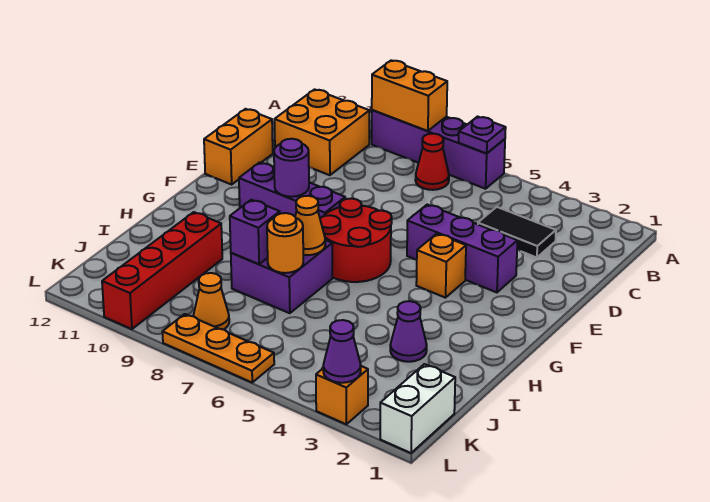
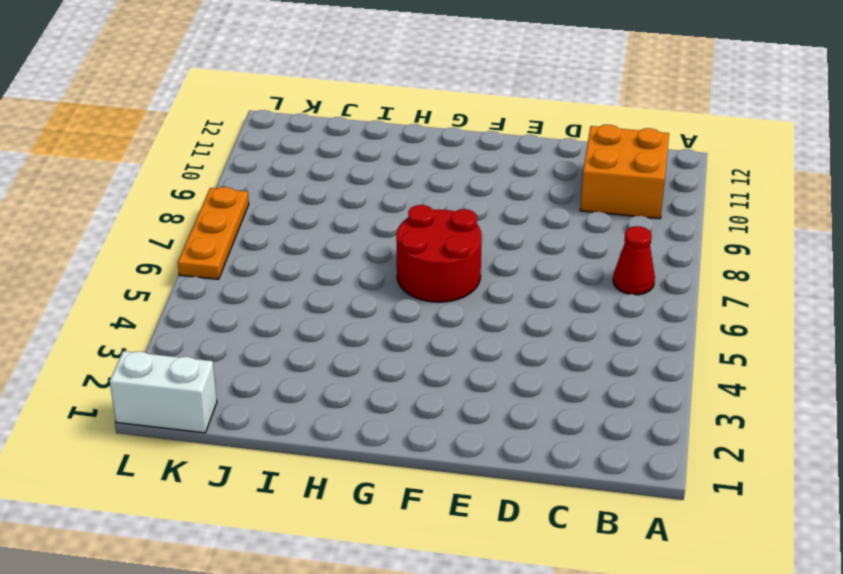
none -> purple brick A6:A9 level 1
none -> black tile C3:C4 level 1
none -> orange brick D12:E12 level 1

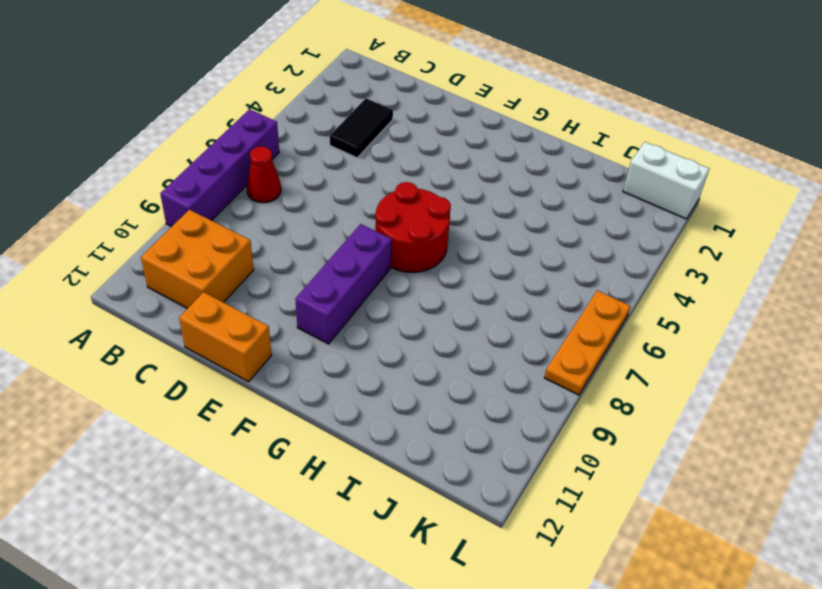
none -> purple brick E3:E5 level 1
none -> orange brick F4 level 1
none -> purple brick H7:I8 level 1

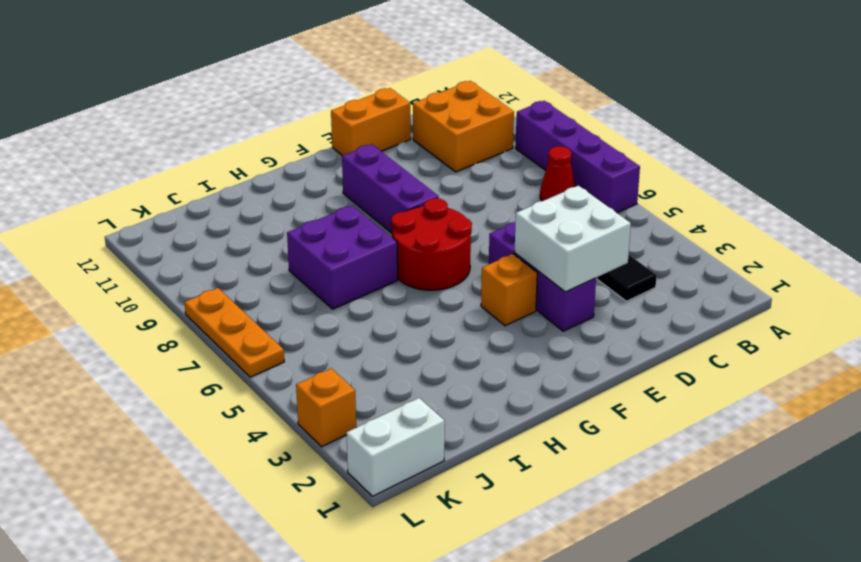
white brick D3:E4 level 2 -> none
none -> purple cone I3 level 1
none -> red brick I10:L10 level 1
none -> orange cone K8 level 1

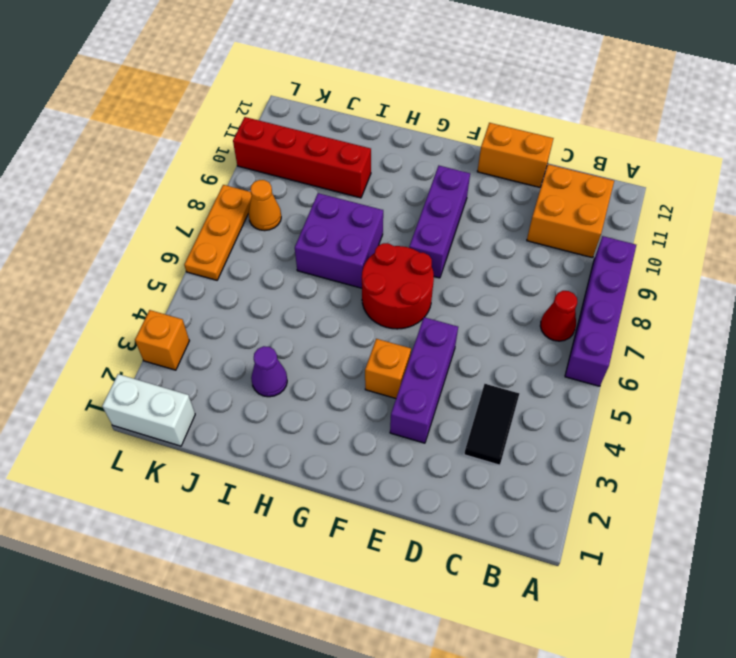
none -> purple plate A6 level 2
none -> orange brick A8:A9 level 2
none -> purple round brick F9 level 2

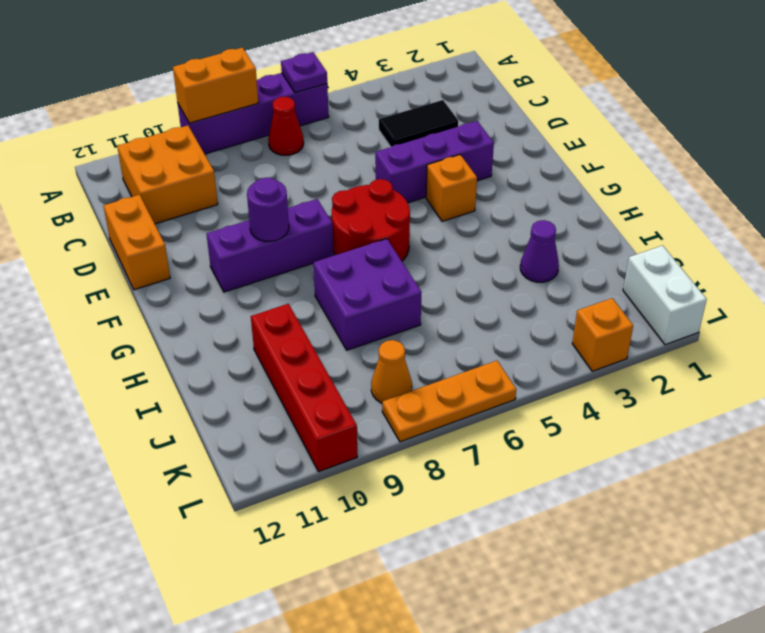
none -> orange cone H7 level 2
none -> orange round brick I7 level 2
none -> purple brick I8 level 2

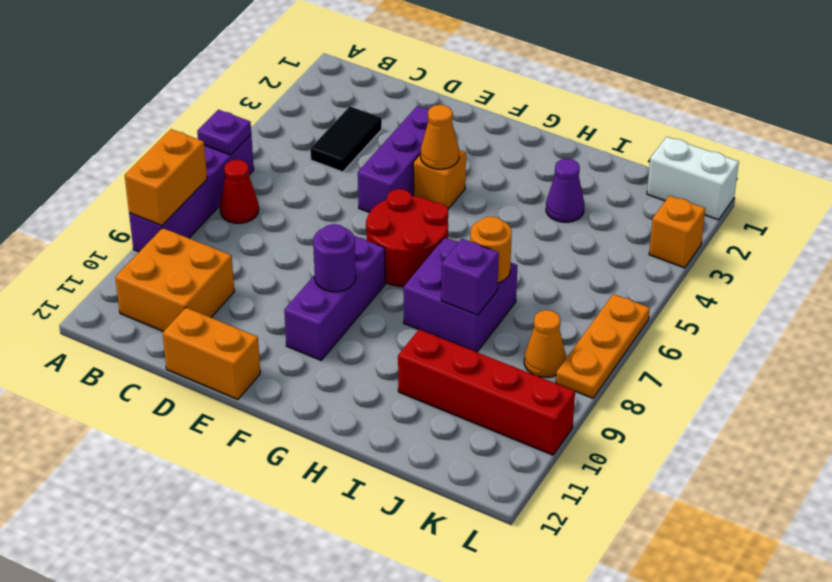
orange cone F4 level 2 -> orange cone H7 level 2
none -> purple cone L3 level 2

